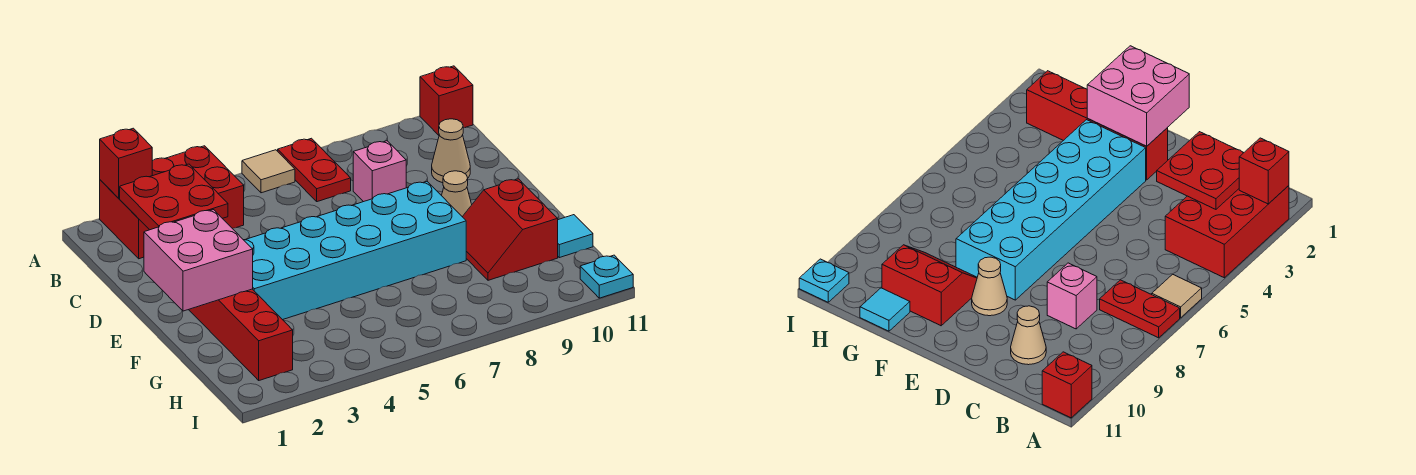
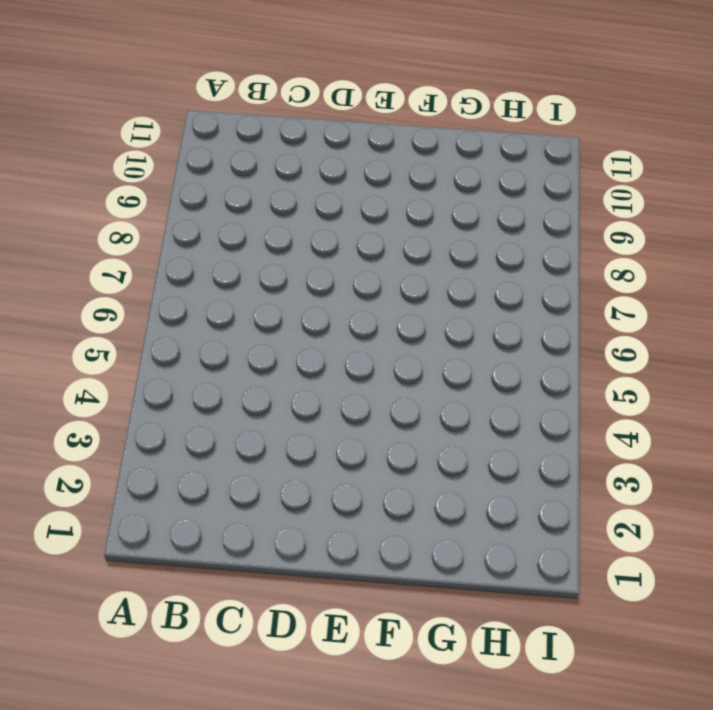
none -> red brick A2:B4 level 1
none -> tan tile A6 level 1
none -> red plate A7:B7 level 1

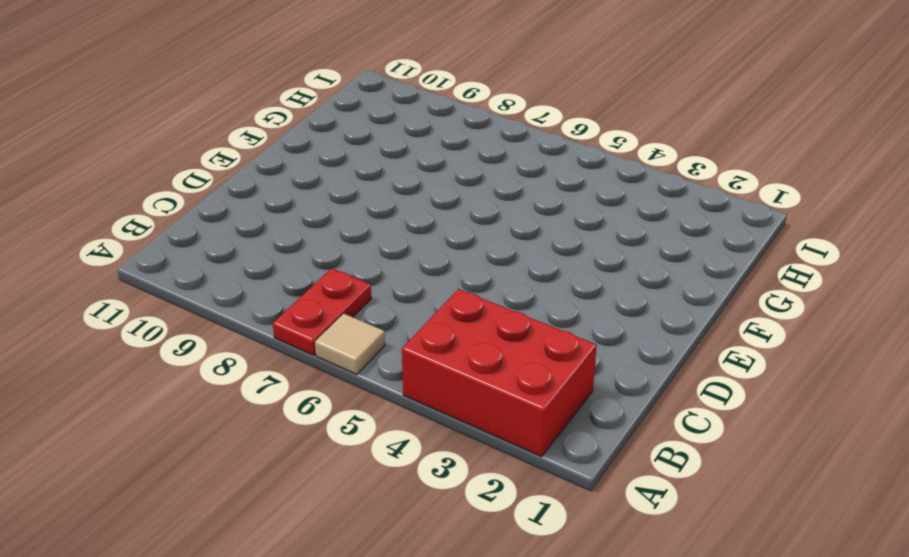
none -> red brick A11 level 1
none -> pink brick C8 level 1
none -> tan cone C10 level 1

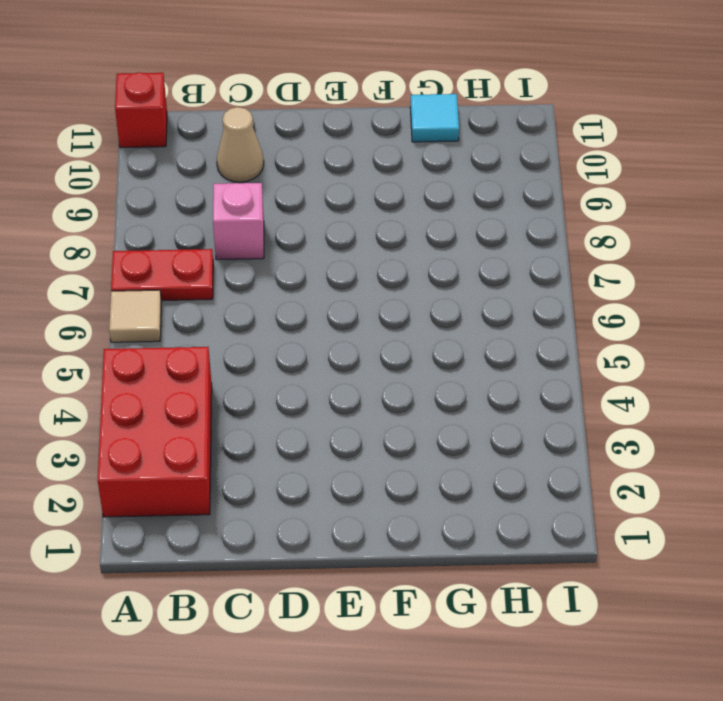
none -> red brick E2:H2 level 1
none -> cyan brick E3:F8 level 1
none -> tan cone E9 level 1

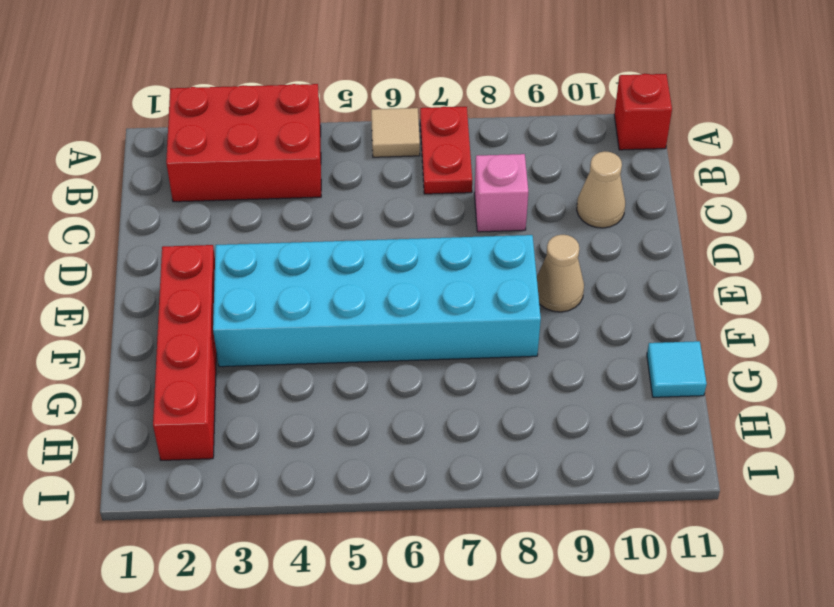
none -> red slope F9:G10 level 1 top 10
none -> cyan plate I11 level 1
none -> red brick A2 level 2

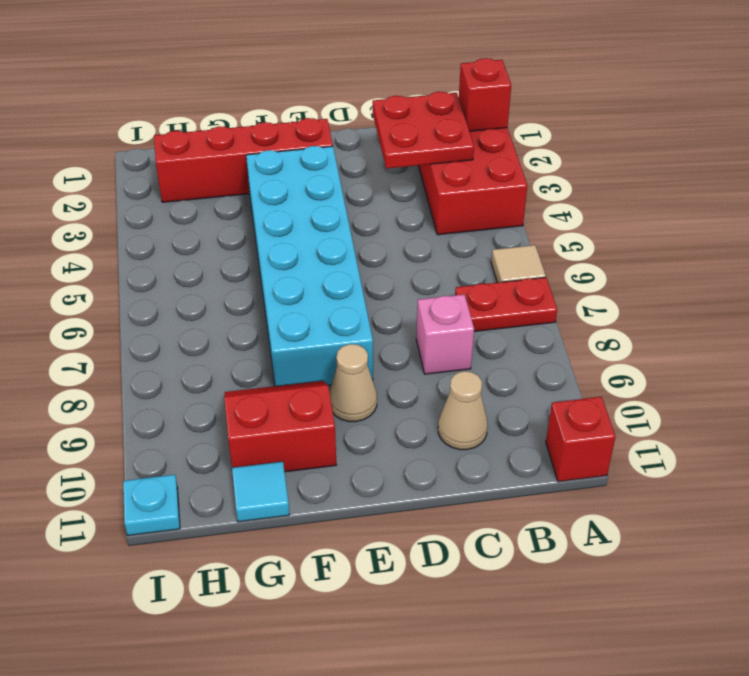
none -> pink brick E1:F2 level 2

